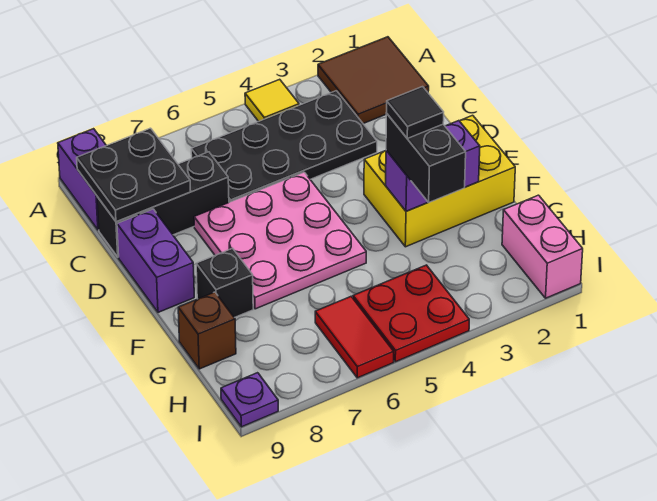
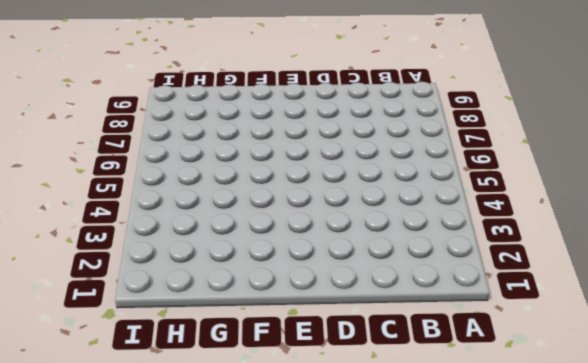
none -> brown tile A1:B2 level 1
none -> yellow tile A4 level 1
none -> purple brick A9:B9 level 1

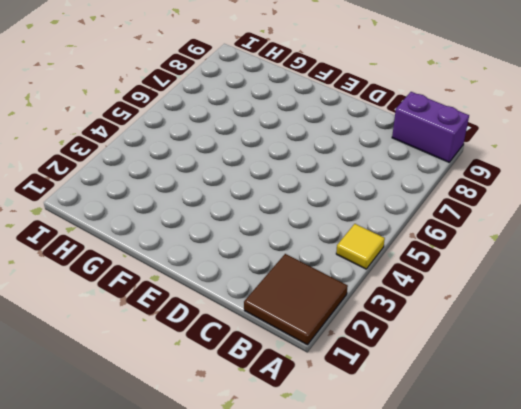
none -> black plate B3:C6 level 1
none -> black brick C7:C9 level 1
none -> pink plate D5:F7 level 1

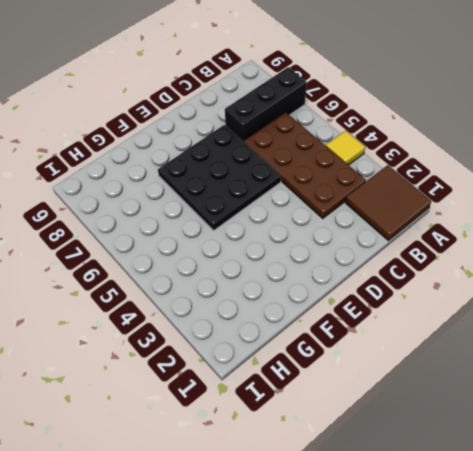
black brick A7:C7 level 1 -> black brick C7:C9 level 1
brown plate B3:C6 level 1 -> black plate B3:C6 level 1
black plate D5:F7 level 1 -> pink plate D5:F7 level 1
none -> purple brick A9:B9 level 1
none -> purple brick D9:E9 level 1
none -> yellow brick E1:F3 level 1

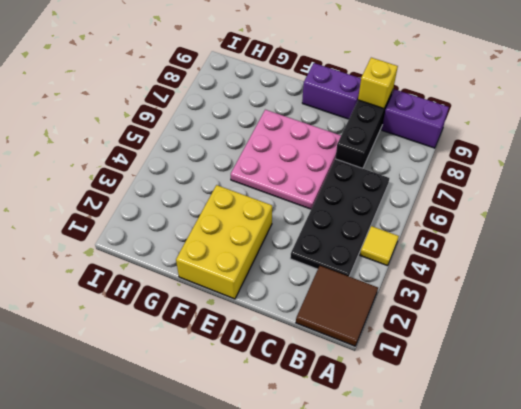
yellow brick C9 level 2 -> black plate B8:C9 level 2
none -> black brick F8 level 1
none -> brown brick G9 level 1
none -> pink brick H1:I1 level 1

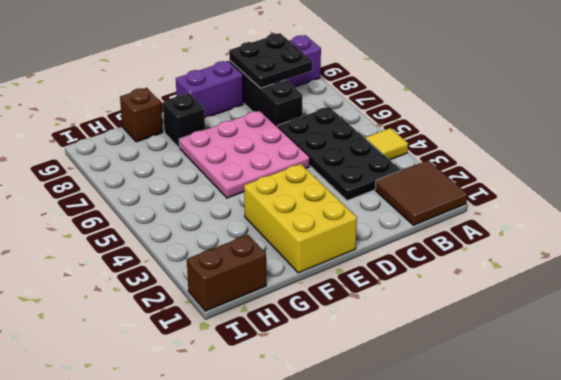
brown brick H1:I1 level 1 -> pink brick H1:I1 level 1
none -> red plate H4:I5 level 1
none -> red tile H6:I6 level 1
none -> purple plate I9 level 1

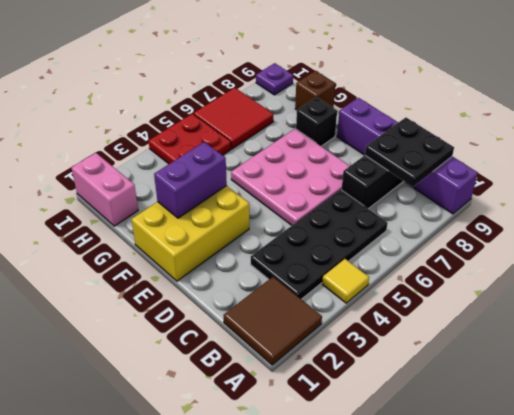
red tile H6:I7 level 1 -> red tile H6:I6 level 1
none -> black brick F3:G3 level 3
none -> black tile F3 level 4

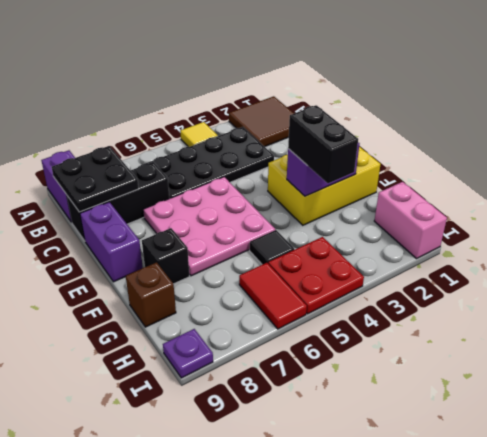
black tile G5 level 1 -> black tile F3 level 4

